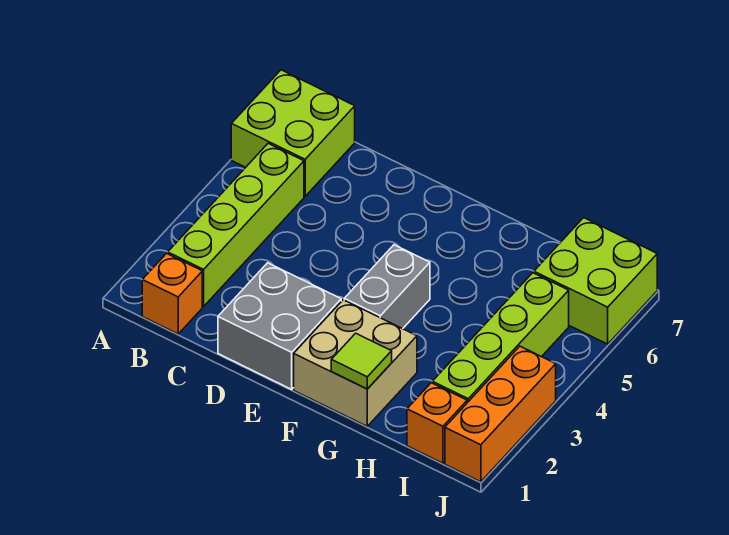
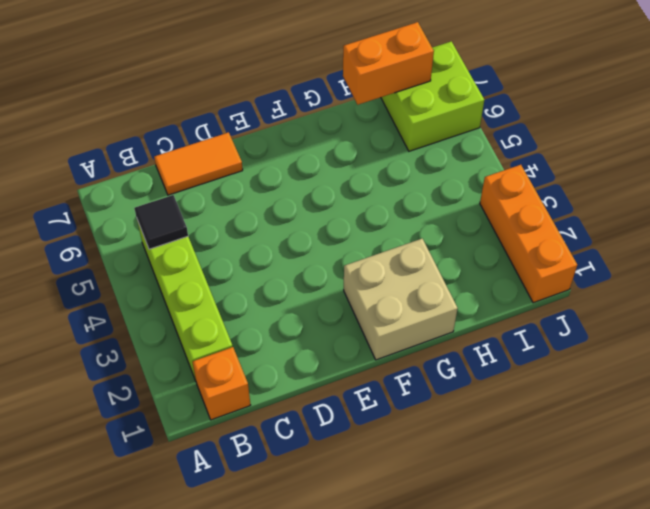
black tile B5 level 2 -> none
orange tile C7:D7 level 1 -> none
orange brick H7:I7 level 2 -> none
none -> lime brick A6:B7 level 1
none -> grey brick D1:E2 level 1

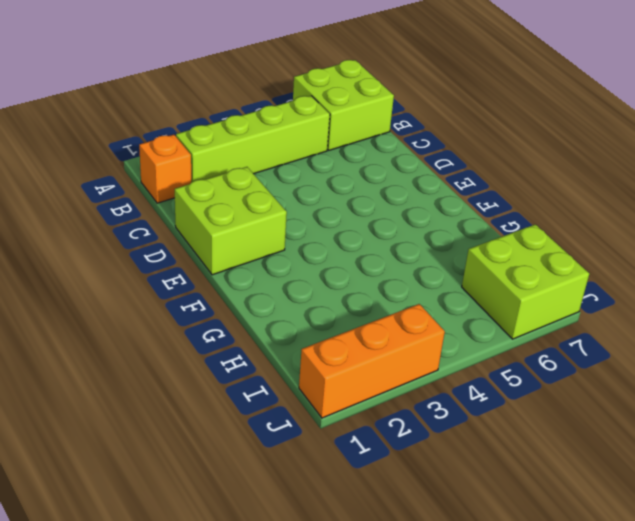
lime brick D1:E2 level 1 -> grey brick D1:E2 level 1
none -> tan brick F1:G2 level 1
none -> grey brick F3:F4 level 1

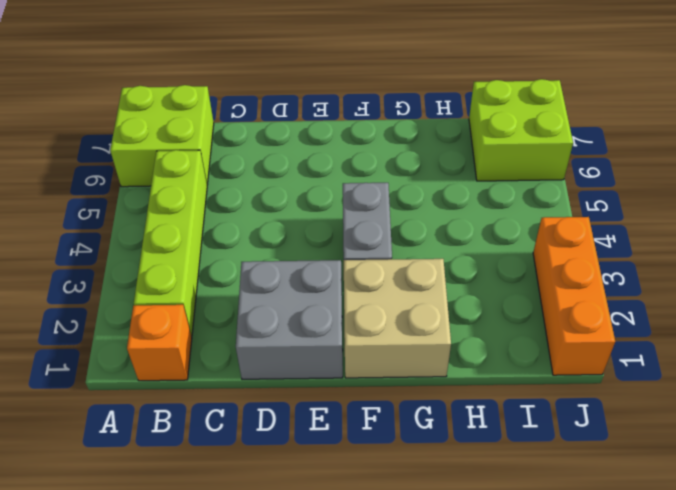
none -> orange brick I1 level 1
none -> lime brick I2:I5 level 1

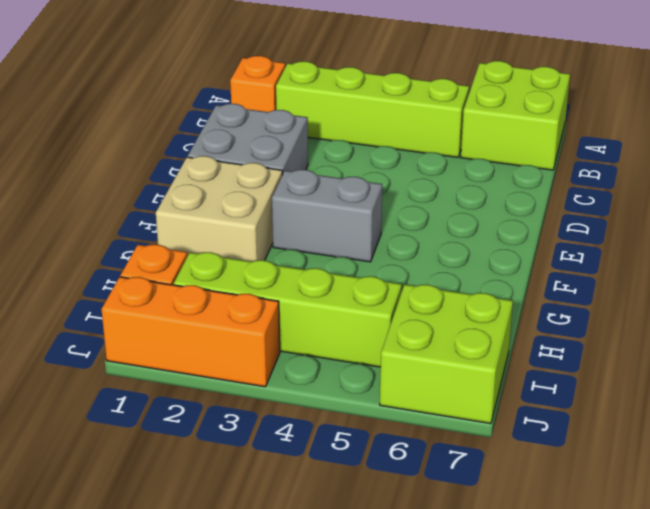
none -> lime tile G1 level 2

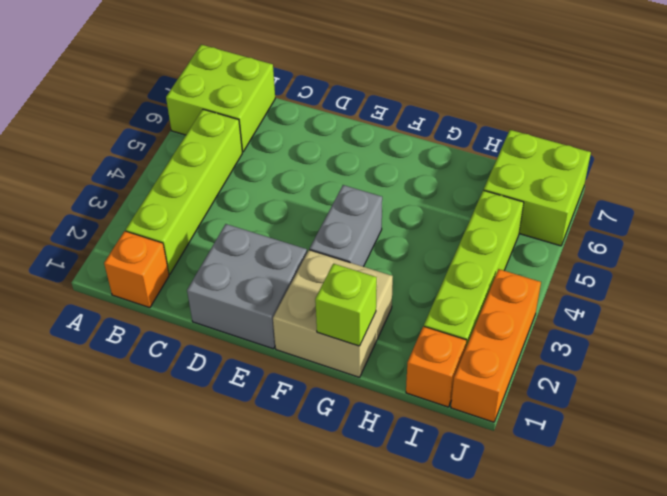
lime brick G1 level 2 -> lime tile G1 level 2

